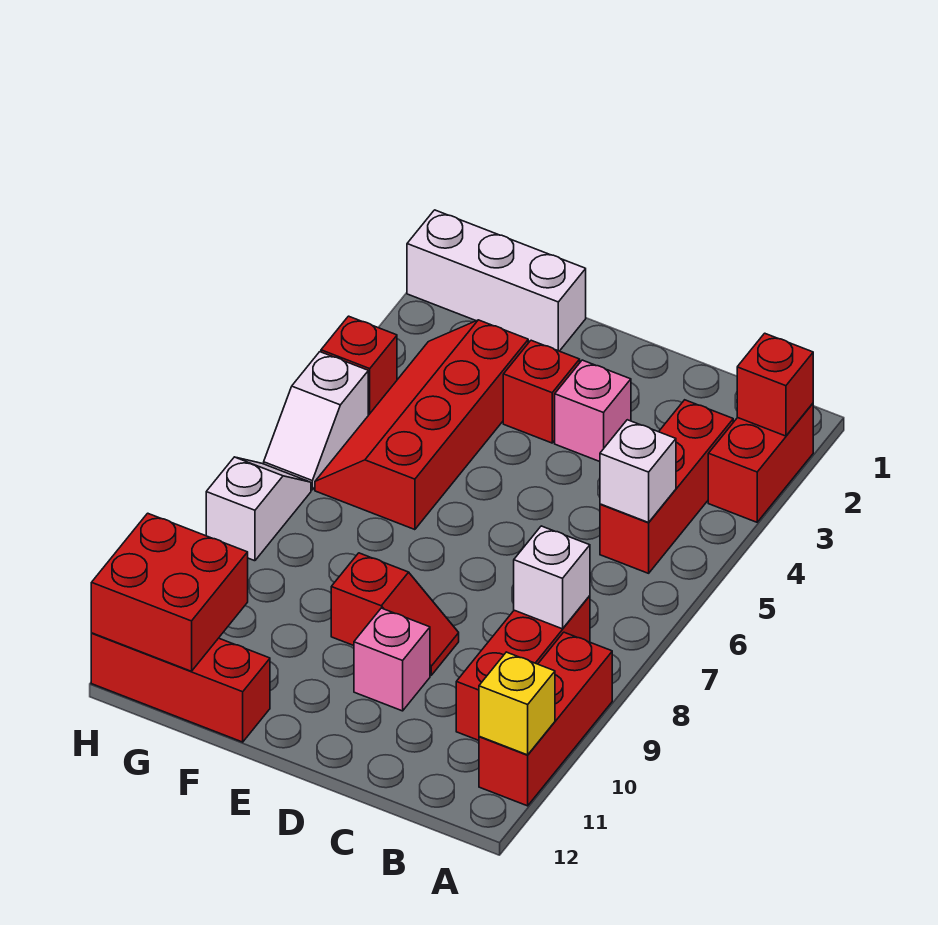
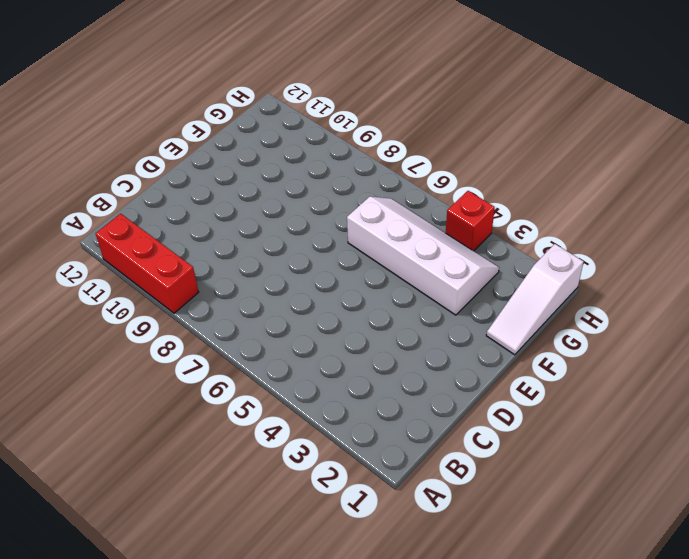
white slope F1:H1 level 1 top H -> white brick F1:H1 level 1
white slope F3:G6 level 1 top F -> red slope F3:G6 level 1 top F
none -> red brick A2:A3 level 1
none -> red brick B3:B5 level 1
none -> red brick B8:B10 level 1

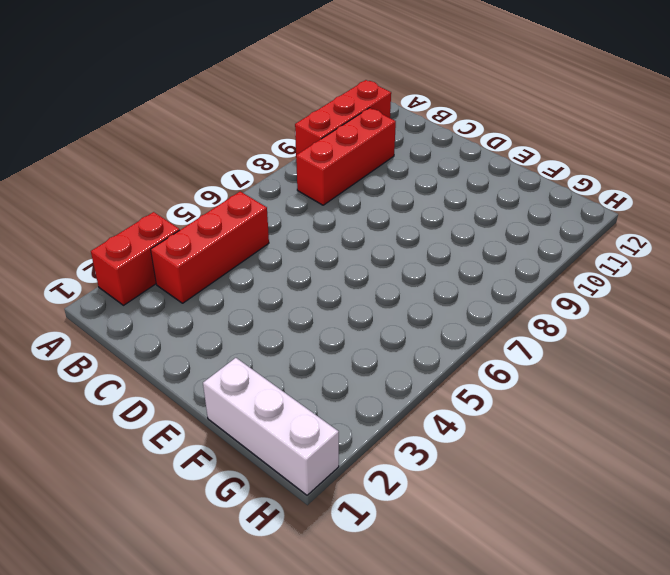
none -> pink brick D3 level 1
none -> red slope D9:E9 level 1 top E
none -> pink brick D10 level 1

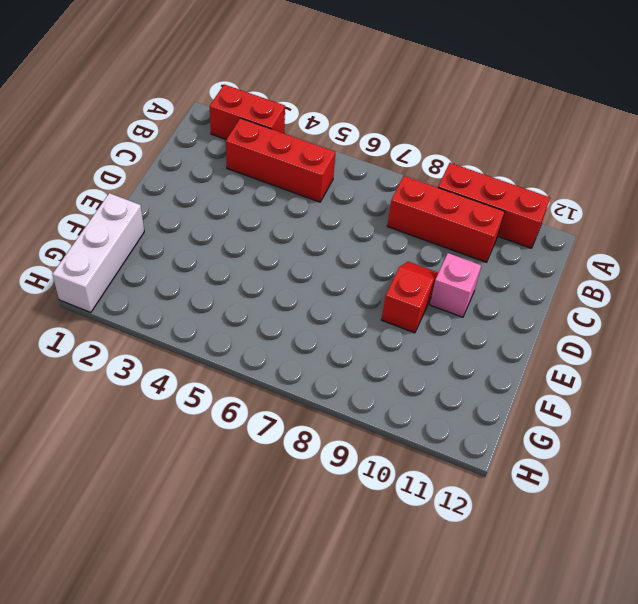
none -> pink brick D3 level 1
none -> red brick E3 level 1
none -> red slope F3:G6 level 1 top F

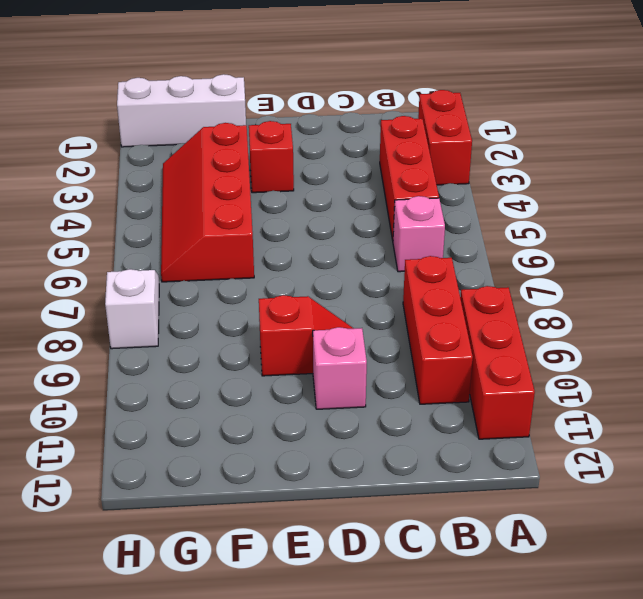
pink brick B6 level 1 -> pink brick D3 level 1
none -> red brick F12:H12 level 1
none -> red brick H4 level 1
none -> white slope H5:H6 level 1 top 5

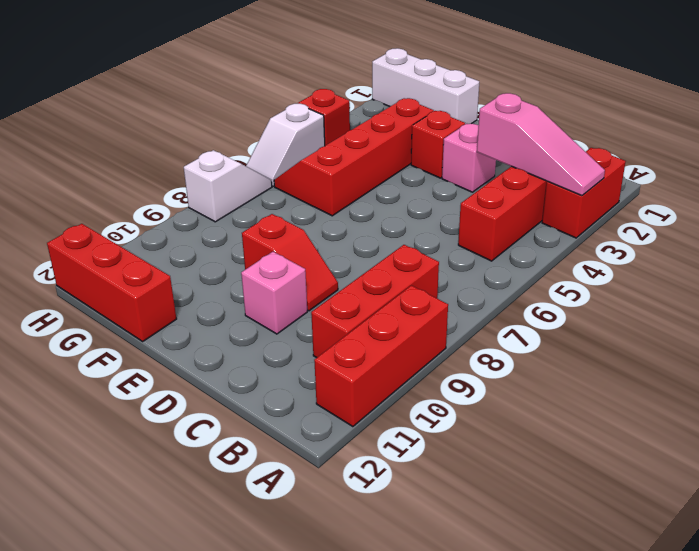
pink slope A3:C3 level 2 top C -> none
none -> red brick A2 level 2
none -> yellow brick A11 level 2
none -> white brick B5 level 2

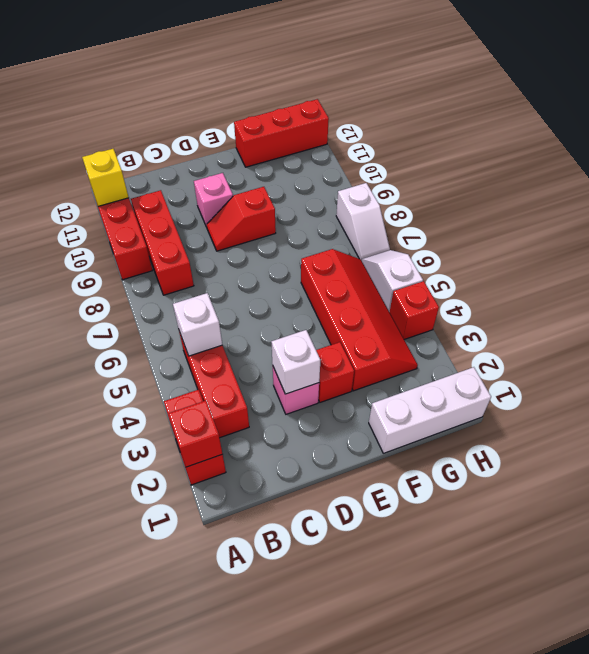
white brick D3 level 2 -> white brick B8 level 2
none -> red brick G11:H12 level 2

